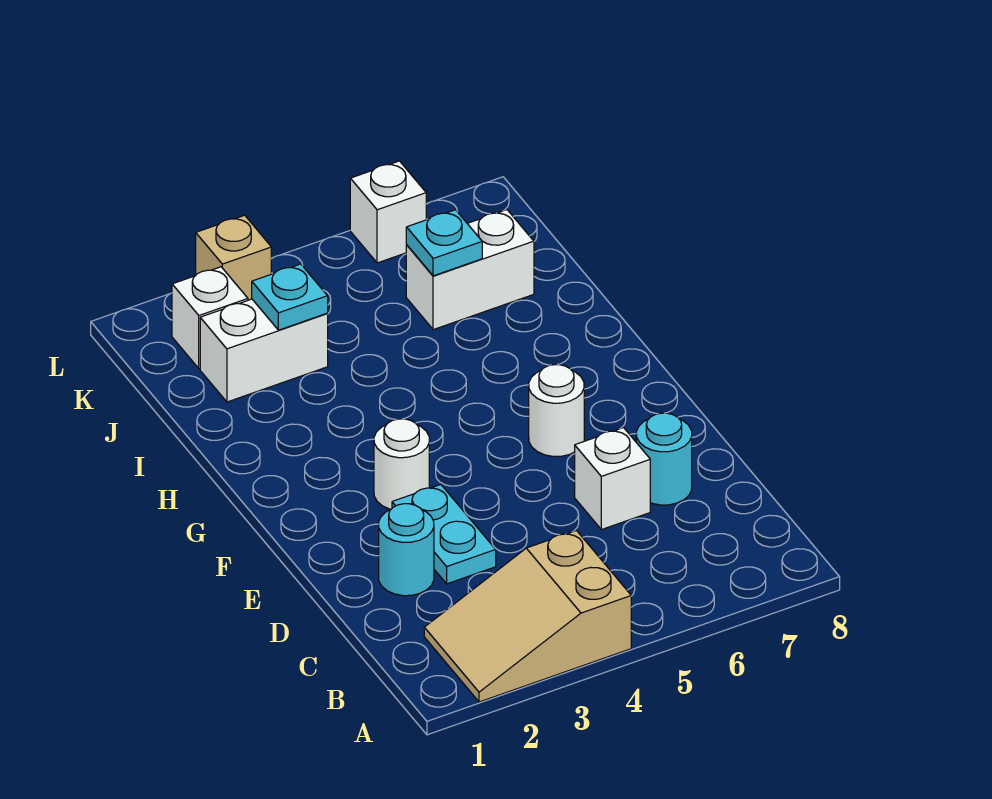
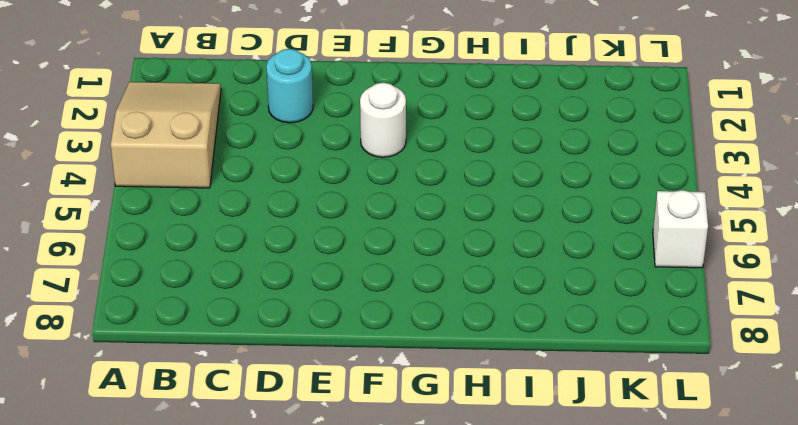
none -> cyan plate D3:E3 level 1
none -> white brick D6 level 1
none -> cyan round brick D7 level 1

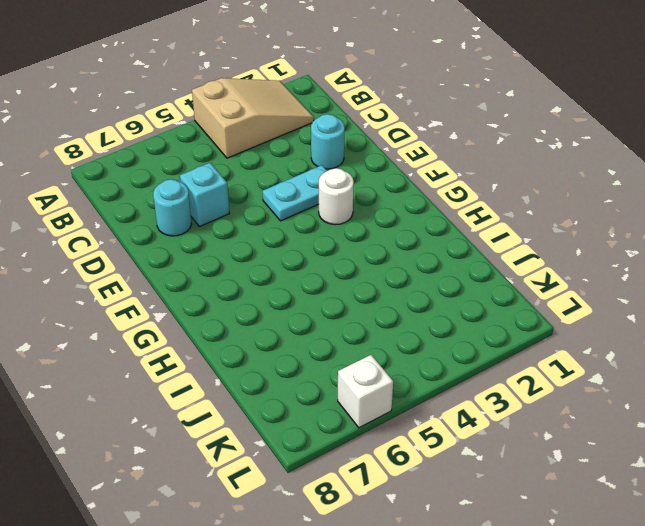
cyan brick D6 level 1 -> white brick D6 level 1
cyan plate E3:E4 level 1 -> cyan plate D3:E3 level 1
none -> white round brick F6 level 1
none -> white brick J2:J3 level 1
none -> white brick J6:J7 level 1

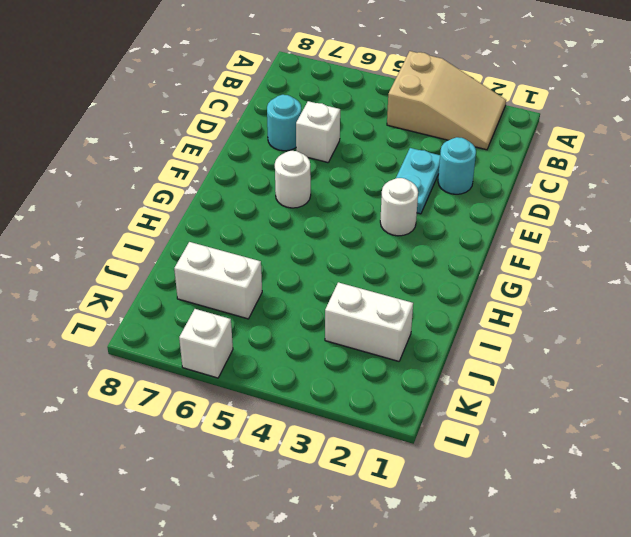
none -> white brick K2 level 1
none -> tan brick L3 level 1
none -> cyan plate J3 level 2

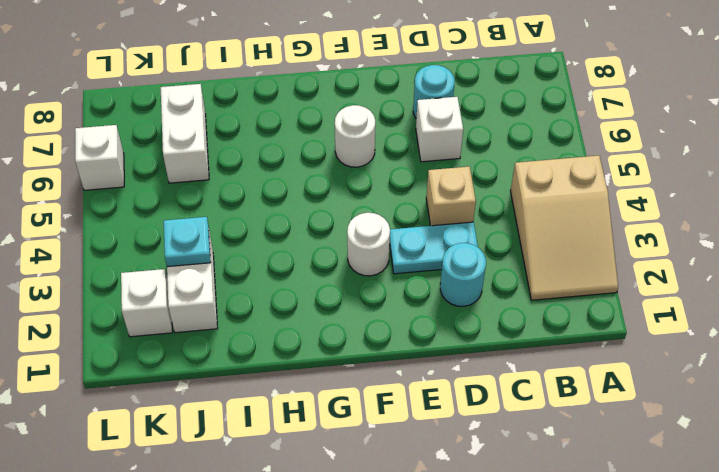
tan brick D4 level 1 -> tan brick L3 level 1
none -> cyan plate J6 level 2

